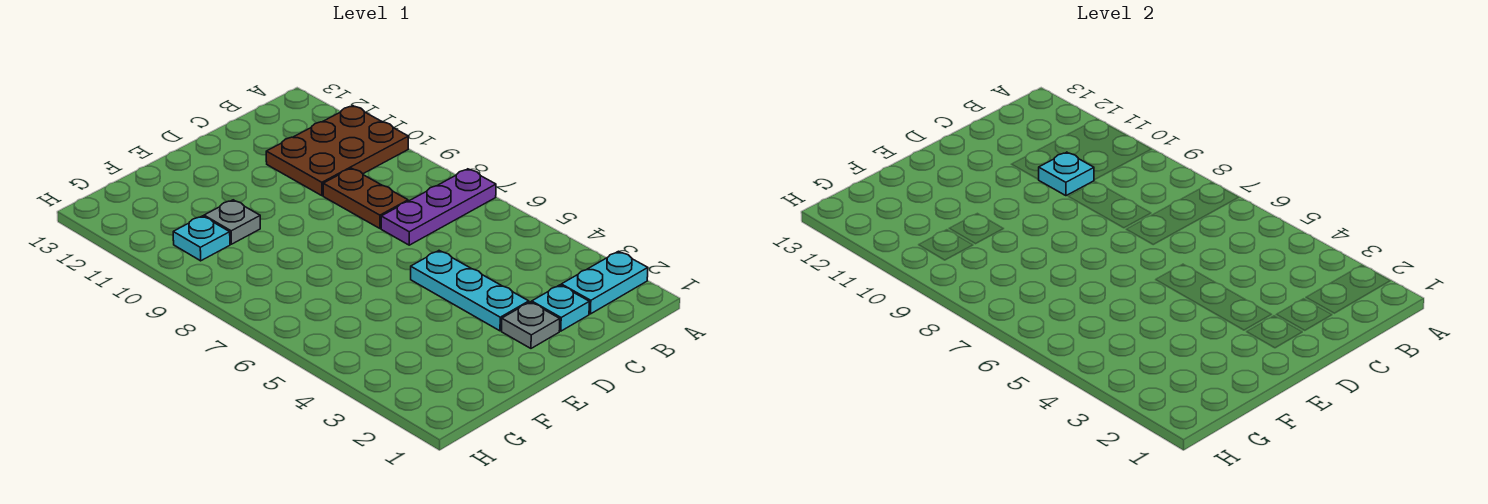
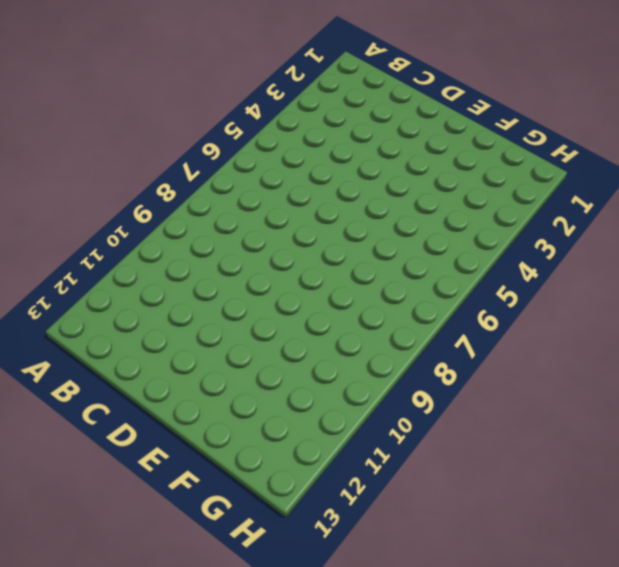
none -> cyan plate A2:B2 level 1
none -> purple plate A7:C7 level 1

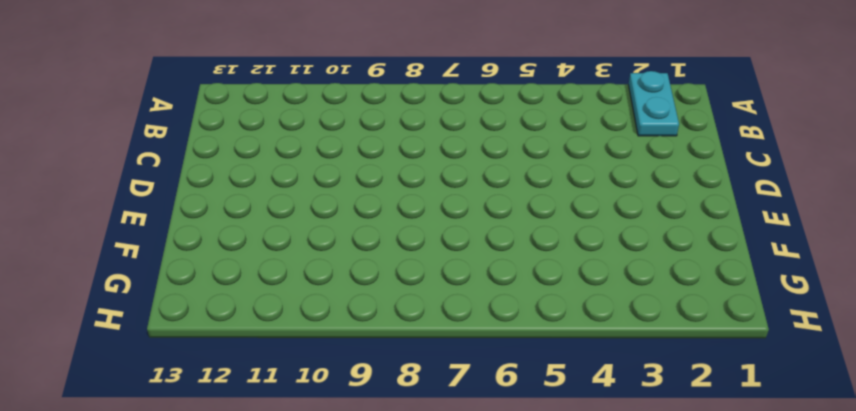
none -> purple plate A7:C7 level 1
none -> brown plate A10:C11 level 1

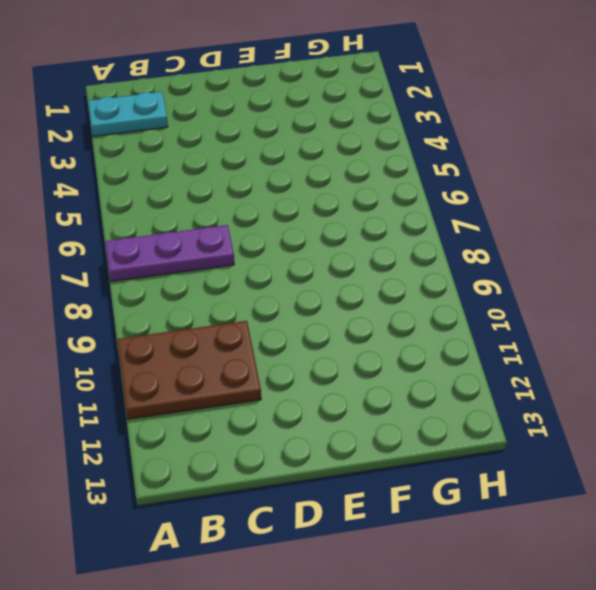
none -> cyan plate C2 level 1
none -> brown plate C8:C9 level 1

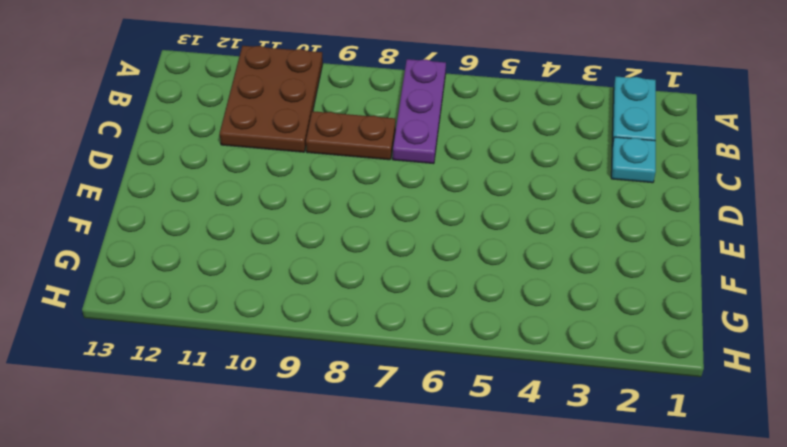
none -> grey plate D2 level 1
none -> cyan plate D3:D5 level 1

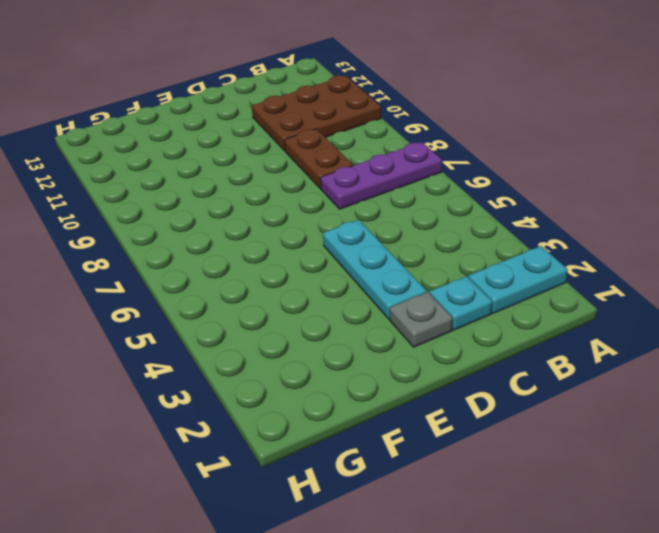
none -> grey plate F10 level 1
none -> cyan plate G10 level 1

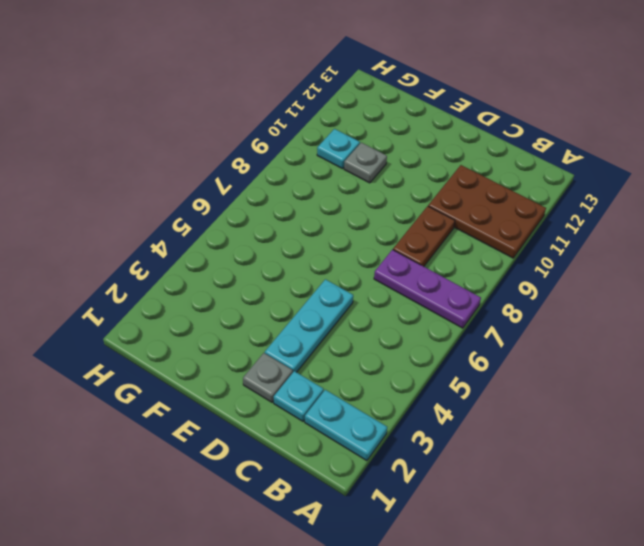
none -> cyan plate C10 level 2

